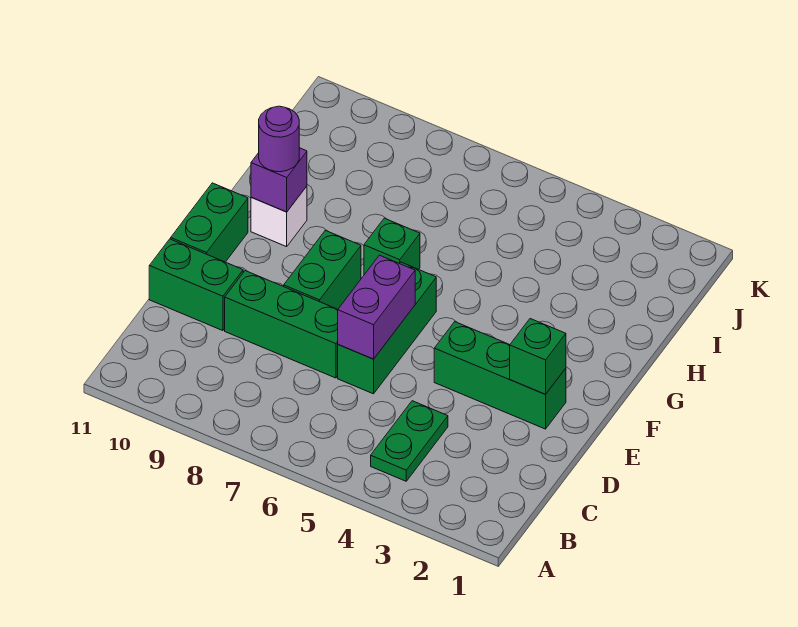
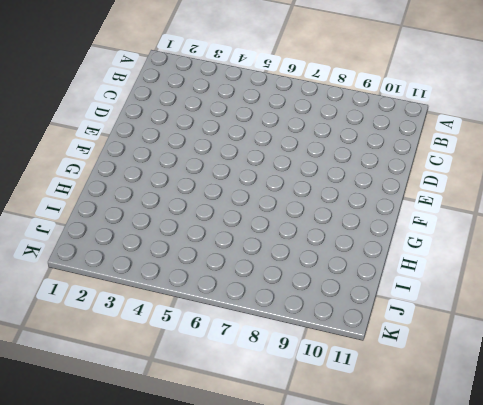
none -> green plate B4:C4 level 1
none -> green brick D6:F6 level 1
none -> green brick D7:D9 level 1

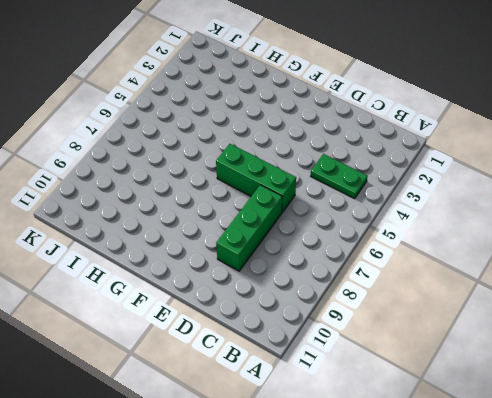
none -> green brick D10:D11 level 1
none -> green brick E2:E4 level 1
none -> green brick E8:F8 level 1

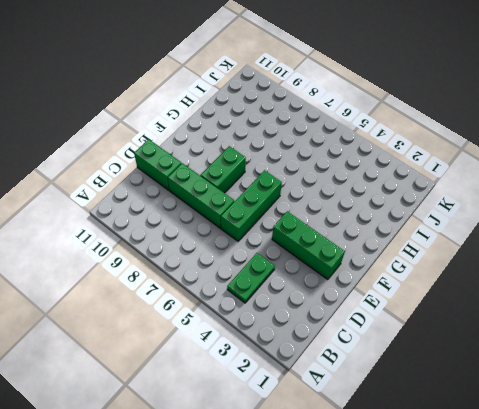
none -> green brick E11:F11 level 1
none -> green brick G7 level 1
none -> white brick G10 level 1

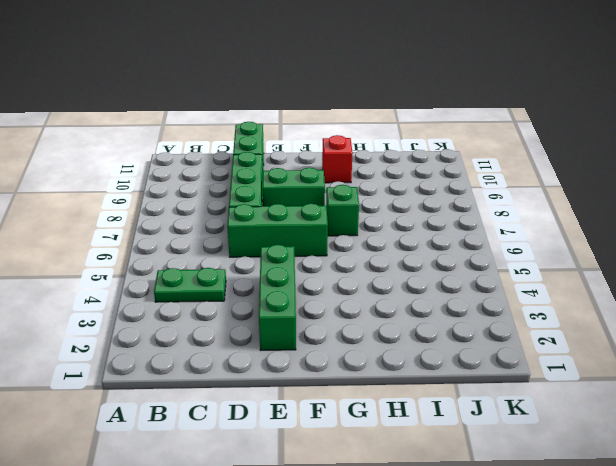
red brick G10 level 1 -> white brick G10 level 1
none -> green brick E11:F11 level 1
none -> purple brick D6:E6 level 2
none -> green brick E2 level 2

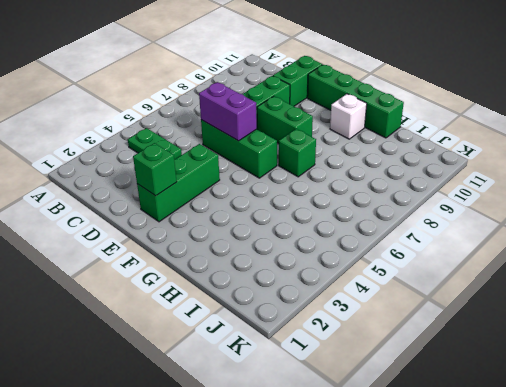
green brick E11:H11 level 1 -> green brick E11:F11 level 1
none -> purple brick G10 level 2
none -> purple round brick G10 level 3

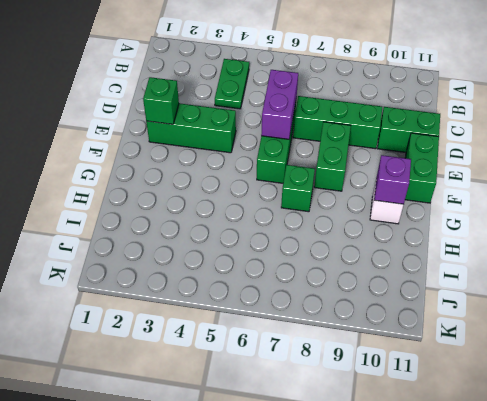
none -> purple round brick G10 level 3

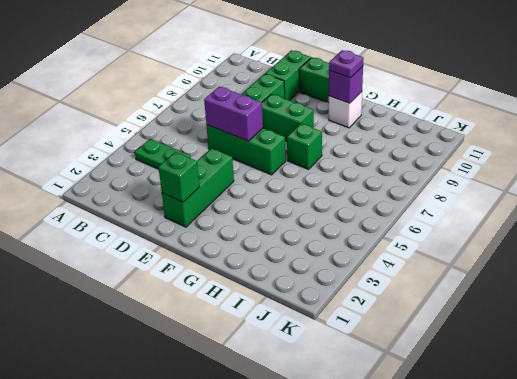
purple plate G10 level 3 -> purple round brick G10 level 3

